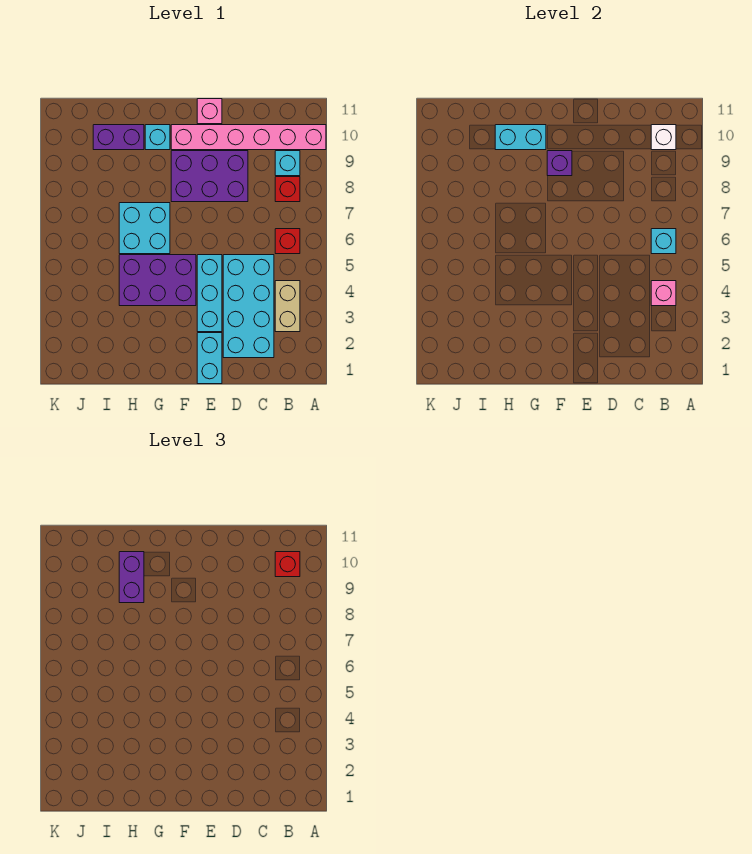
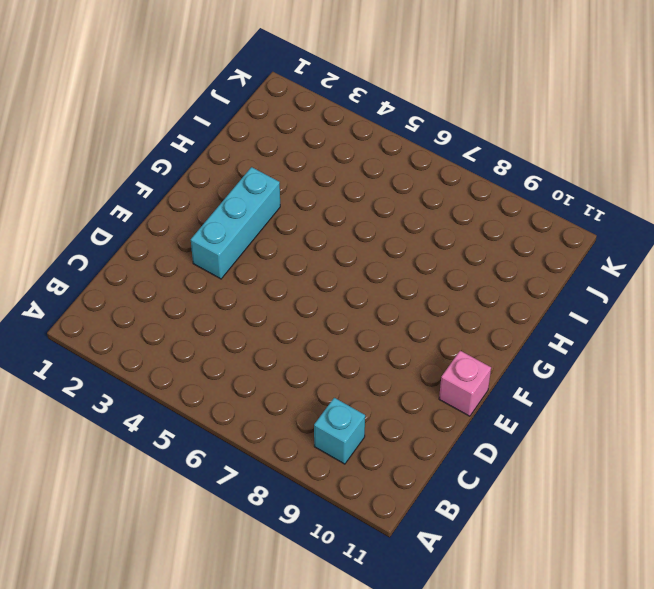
cyan brick E3:G3 level 1 -> cyan brick E3:E5 level 1
none -> pink brick A10:F10 level 1
none -> tan brick B3:B4 level 1
none -> red brick B6 level 1

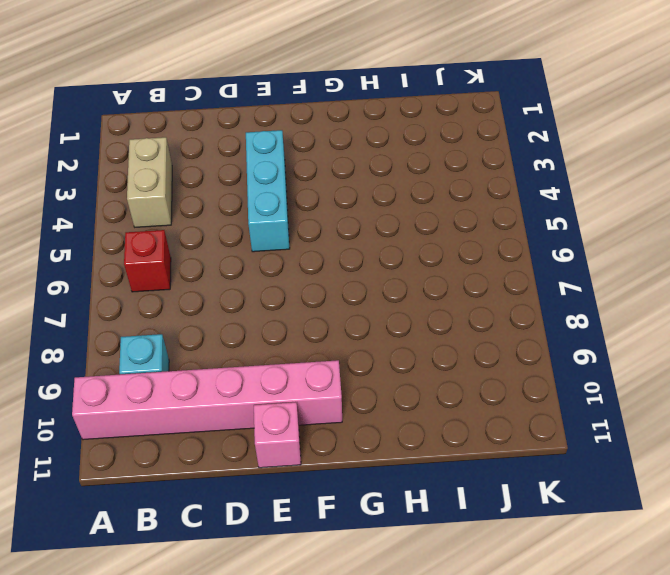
none -> red brick B8 level 1
none -> cyan brick C2:D5 level 1
none -> purple brick D8:F9 level 1

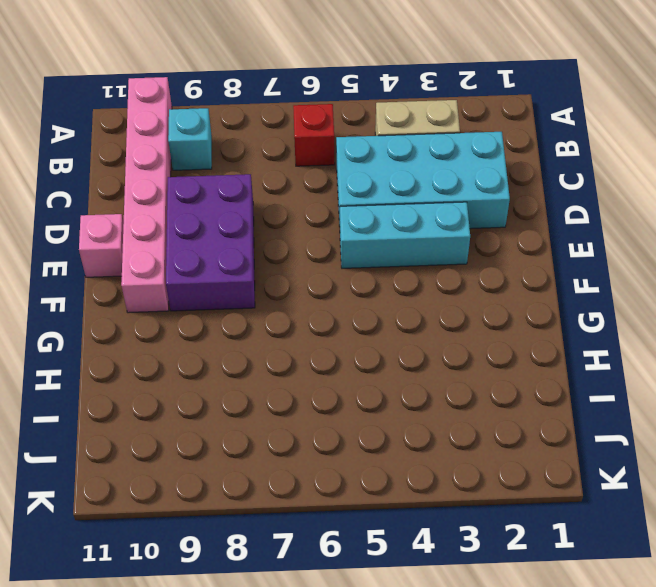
none -> red brick B8 level 1
none -> cyan brick E1:E2 level 1
none -> purple brick F4:H5 level 1

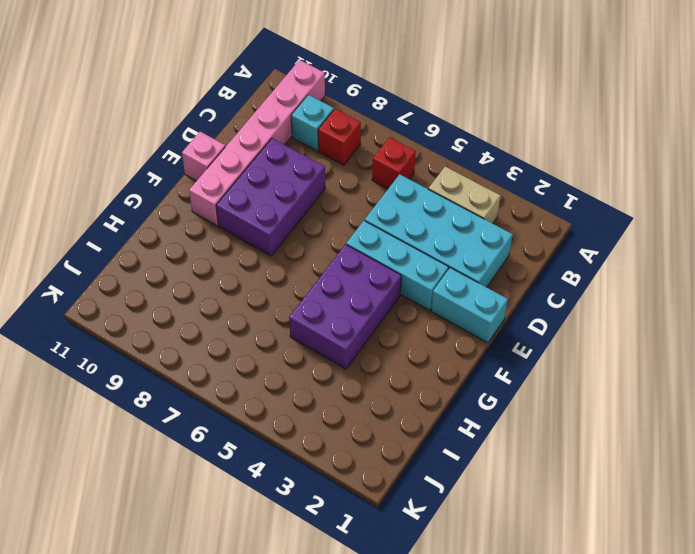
none -> cyan brick G6:H7 level 1
none -> cyan brick G10 level 1
none -> purple brick H10:I10 level 1

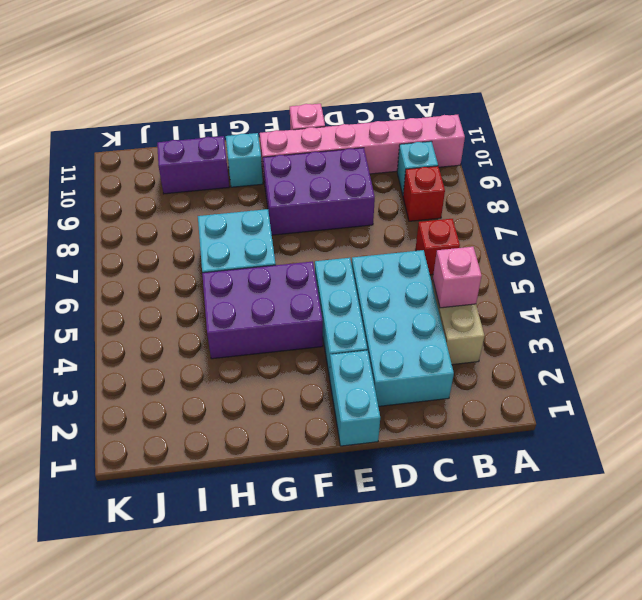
none -> cyan brick B6 level 2
none -> white brick B10 level 2
none -> purple brick F9 level 2

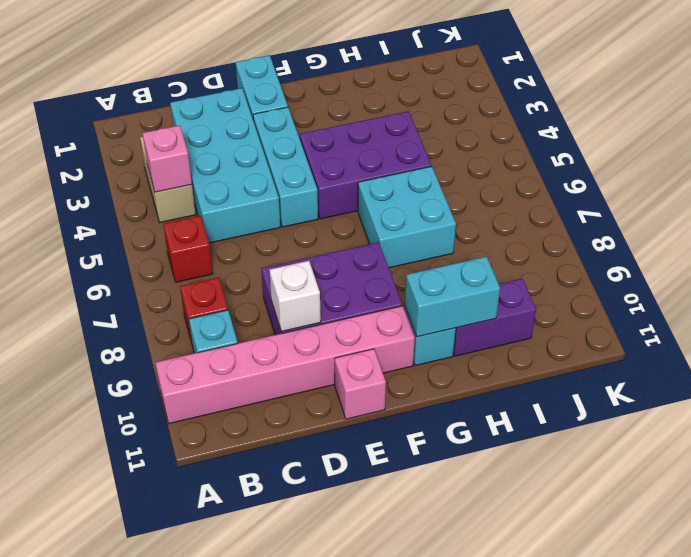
white brick D9 level 2 -> white brick B10 level 2
none -> cyan brick B6 level 2
none -> purple brick F9 level 2
none -> red brick B10 level 3

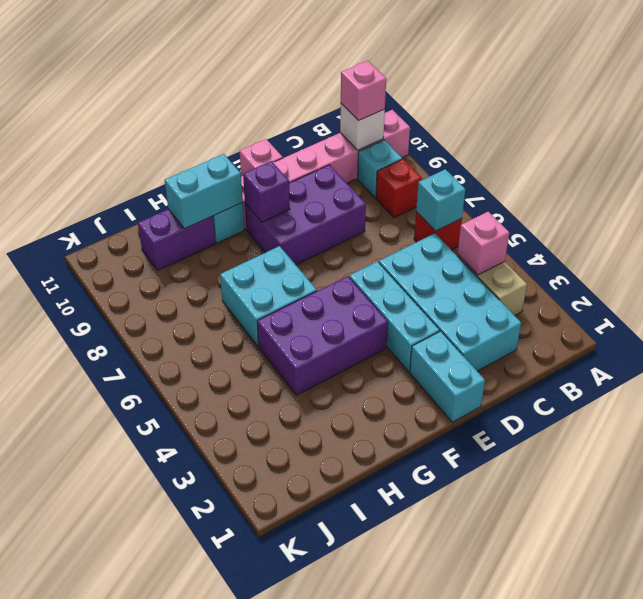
pink brick B10 level 3 -> red brick B10 level 3
none -> purple brick H9:H10 level 3

